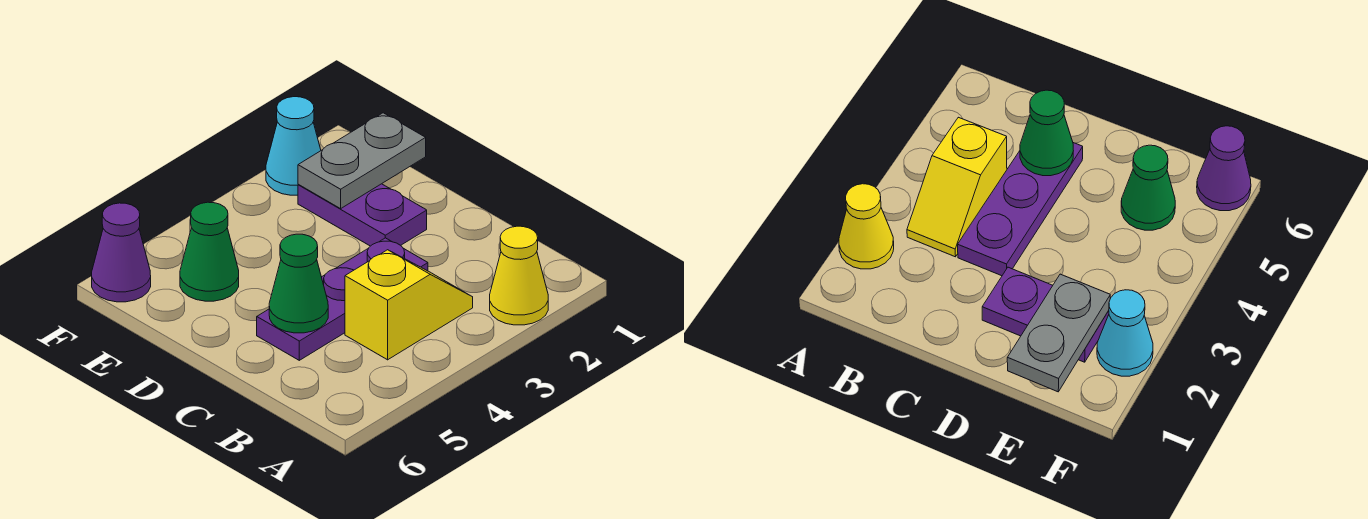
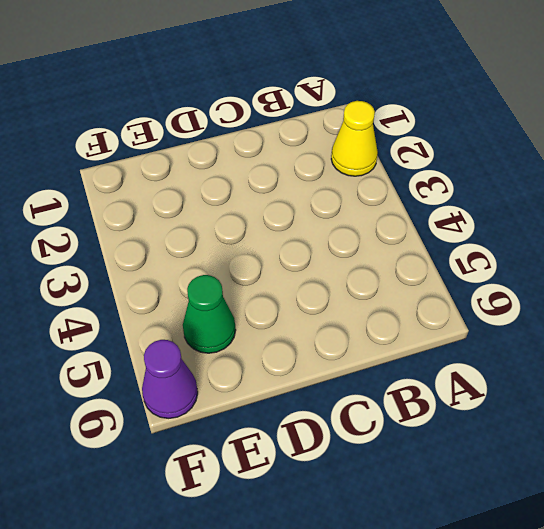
none -> yellow slope B3:B4 level 1 top 4
none -> purple plate C3:C5 level 1

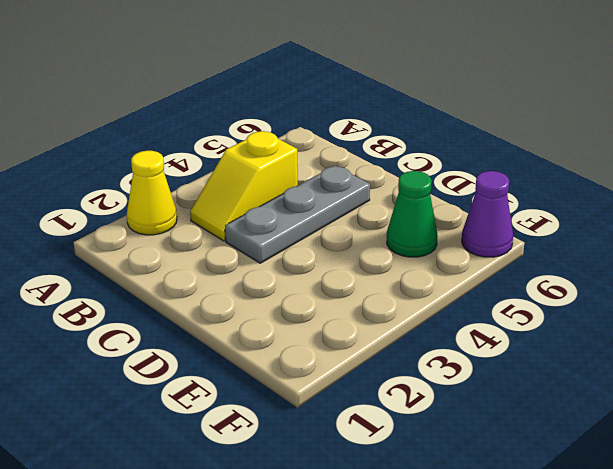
grey plate C3:C5 level 1 -> purple plate C3:C5 level 1
none -> purple plate D2:E2 level 1
none -> cyan cone F2 level 1

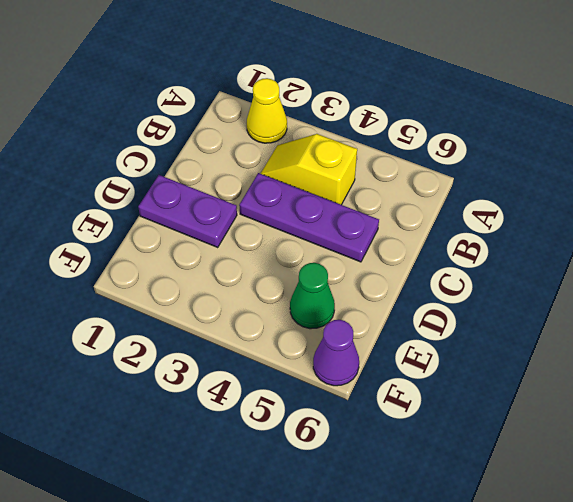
purple plate D1:D2 level 1 -> purple plate D2:E2 level 1
none -> cyan cone F2 level 1
none -> green cone C5 level 2

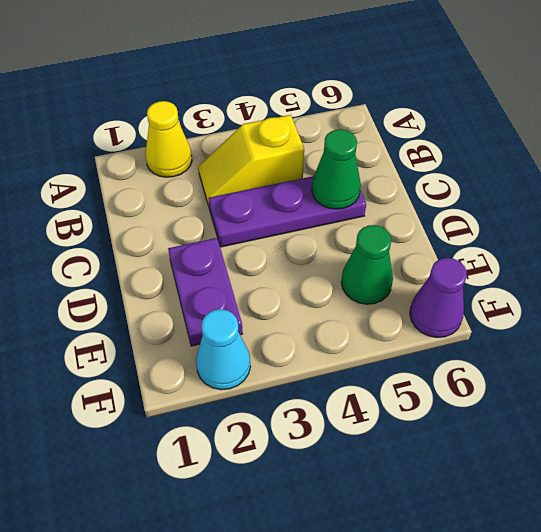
none -> grey plate E1:E2 level 2

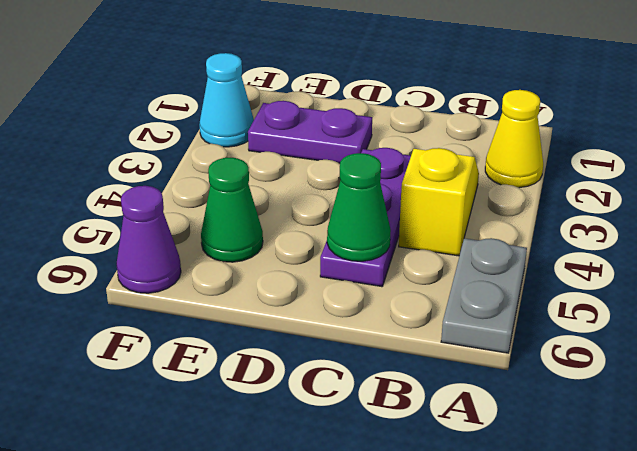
grey plate A5:A6 level 1 -> grey plate E1:E2 level 2

